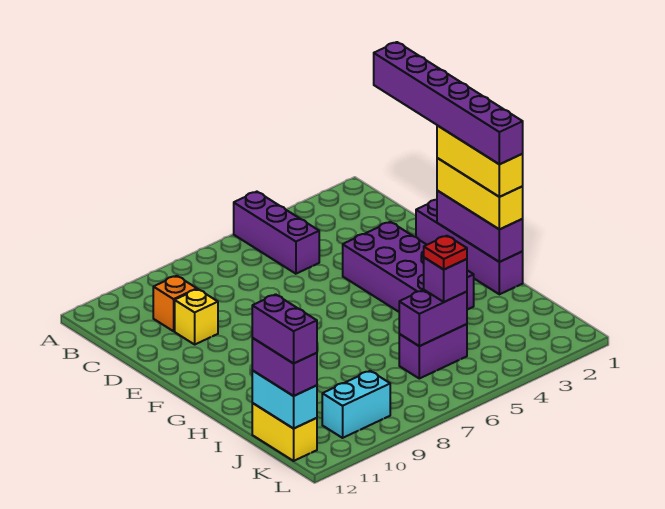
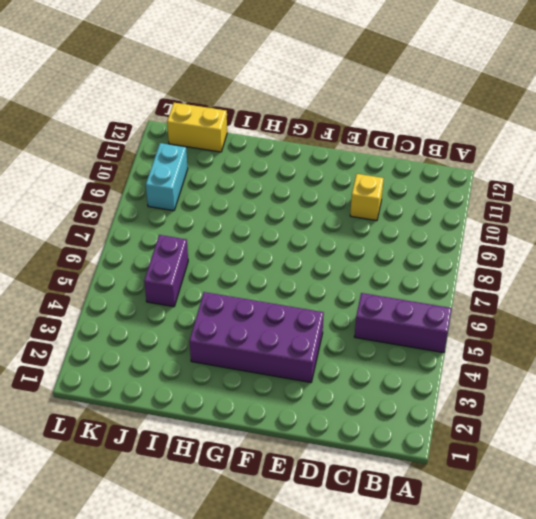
none -> orange brick C10 level 1
none -> purple brick E1:H1 level 1
none -> purple brick F1:H1 level 2

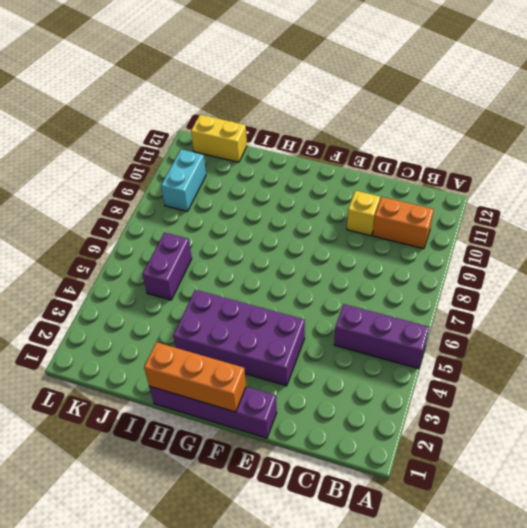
orange brick B10:C10 level 1 -> orange brick C10 level 1
orange brick F1:H1 level 2 -> purple brick F1:H1 level 2
none -> purple brick J5:J6 level 2
none -> cyan brick J12:K12 level 2
none -> yellow brick F1:H1 level 3

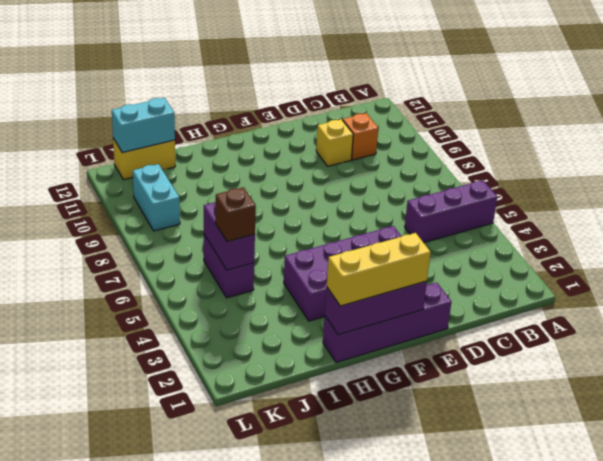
brown brick J5 level 3 -> purple brick J5 level 3
none -> purple brick J12:K12 level 3
none -> yellow brick F1:H1 level 4
none -> red plate J5 level 4

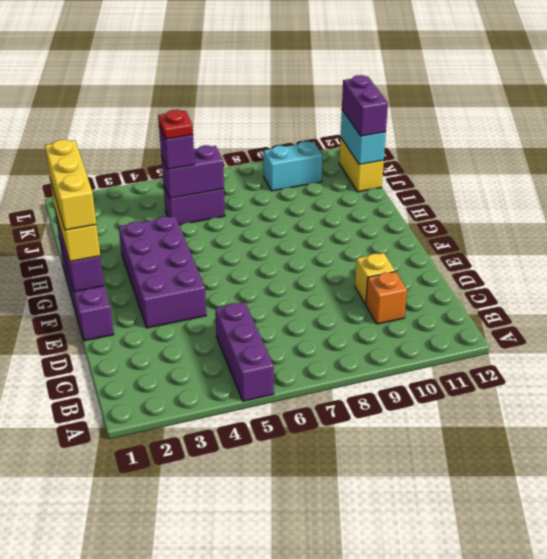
none -> purple brick J12:K12 level 4
none -> purple brick C1:H1 level 5

